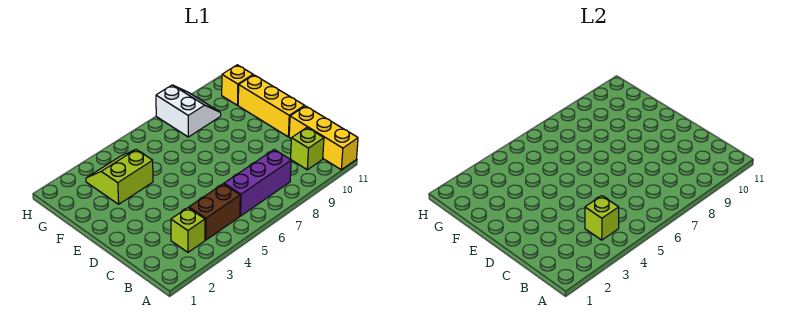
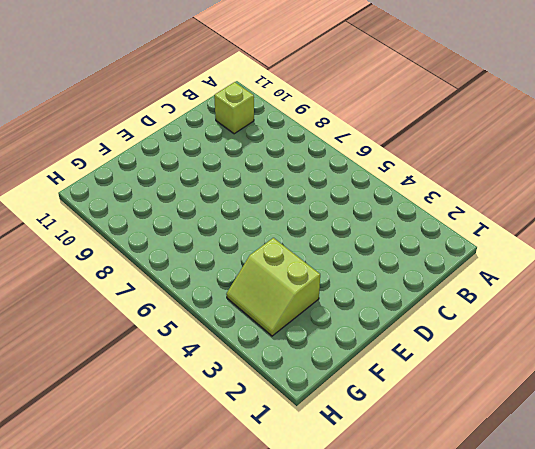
none -> yellow brick A11:C11 level 1
none -> lime brick B3 level 1

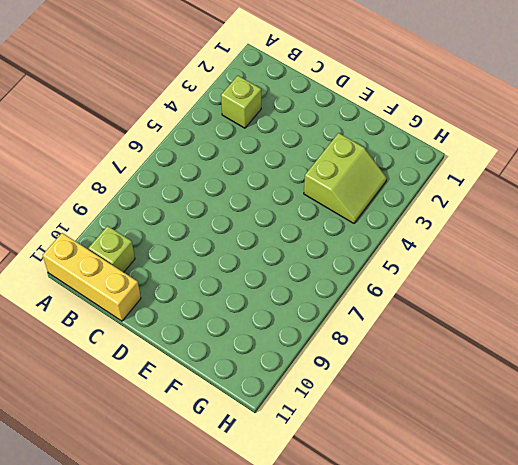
none -> brown brick B4:B5 level 1
none -> purple brick B6:B8 level 1

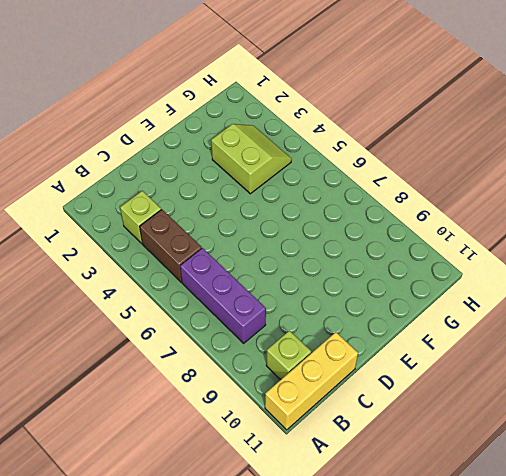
none -> yellow brick D11:F11 level 1
none -> white slope G8:H9 level 1 top 8

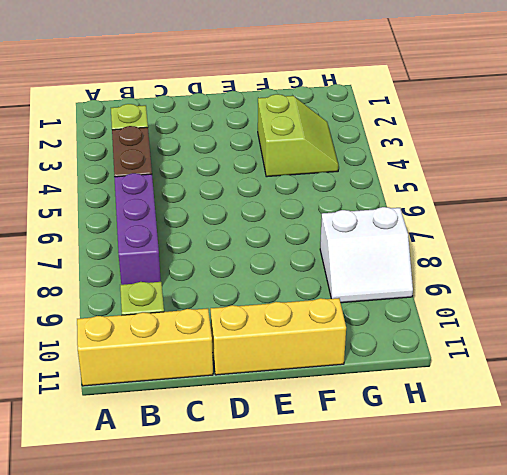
none -> yellow brick G11 level 1
none -> lime brick B4 level 2

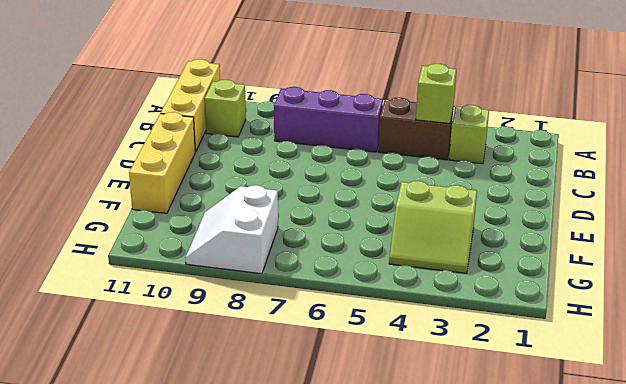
none -> yellow brick G11 level 1

